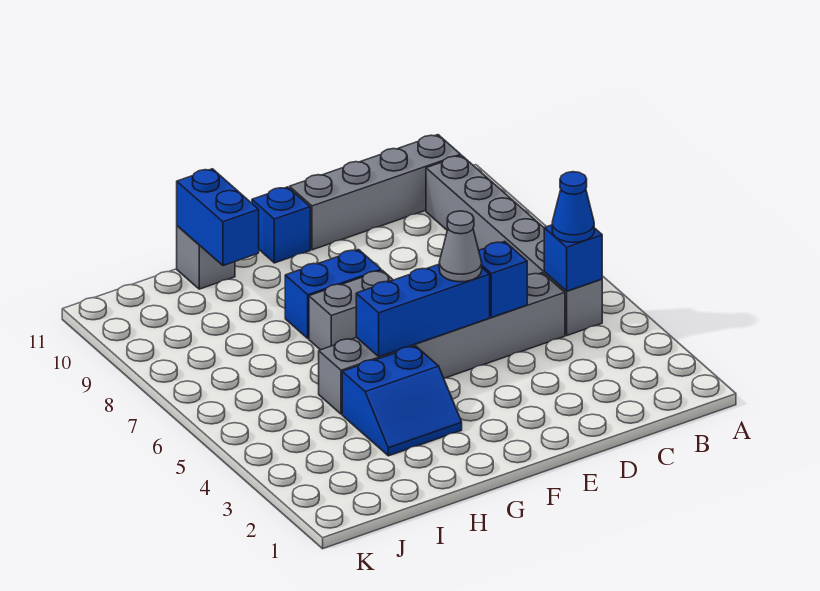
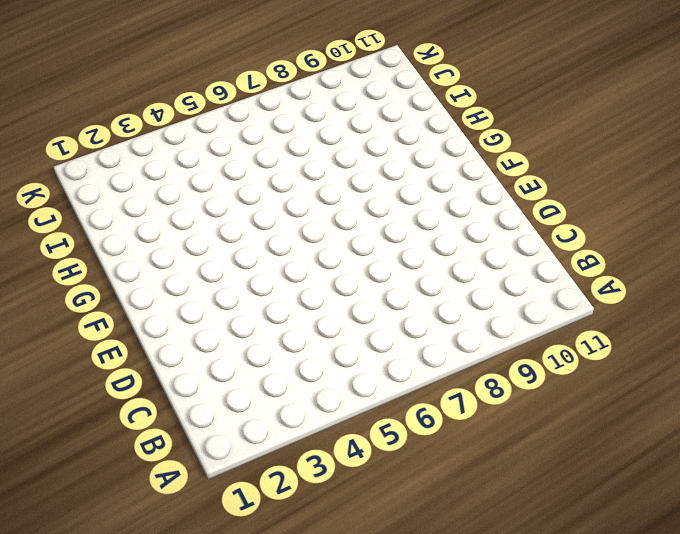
none -> grey brick B5:B10 level 1
none -> grey brick B11:E11 level 1
none -> grey brick C5:H5 level 1

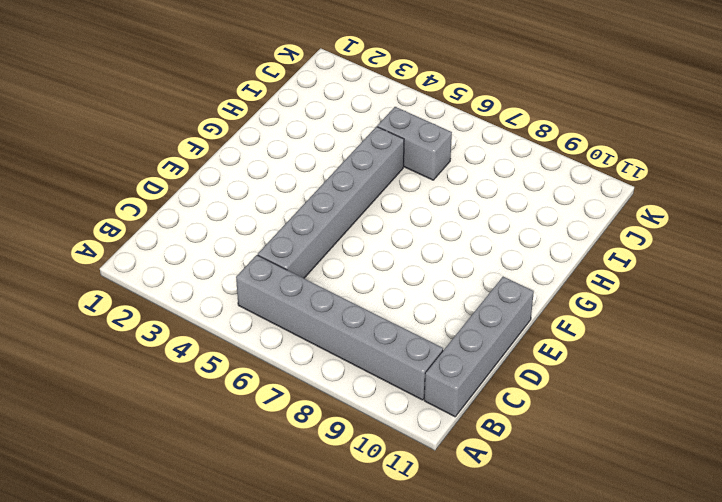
grey brick I5:I6 level 1 -> grey brick F7:G7 level 1
none -> blue brick F8:G8 level 1
none -> blue brick F11 level 1
none -> blue slope G3:H4 level 1 top 4

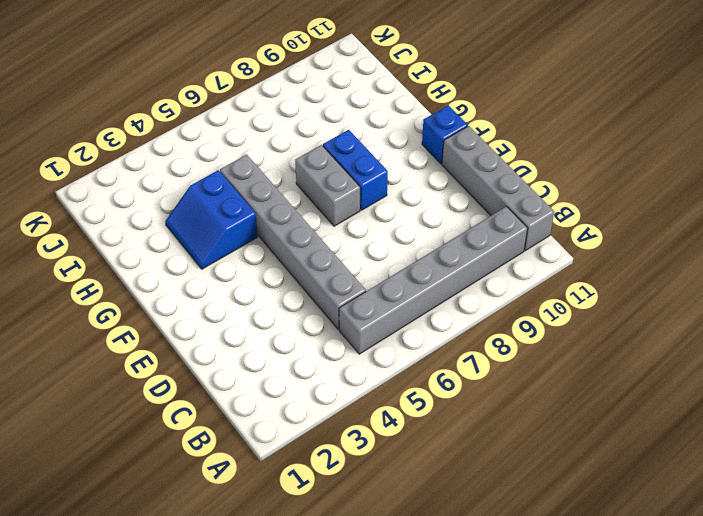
none -> grey brick H11 level 1
none -> blue brick B5 level 2
none -> blue brick D5 level 2

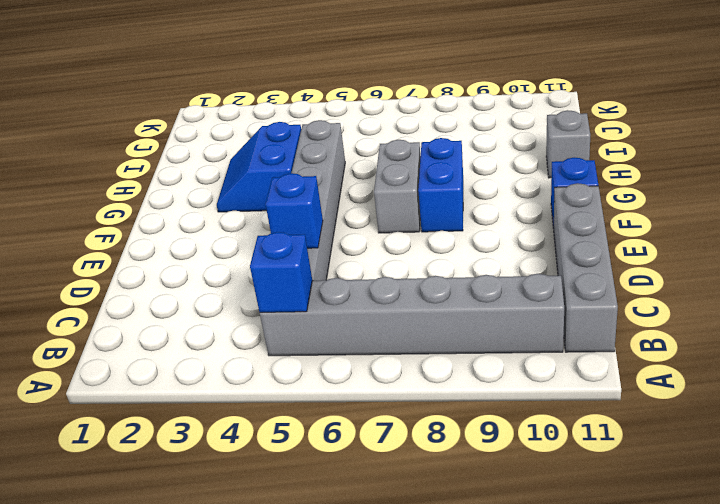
none -> blue brick E5:G5 level 2
none -> blue brick H10:H11 level 2
none -> blue cone B5 level 3

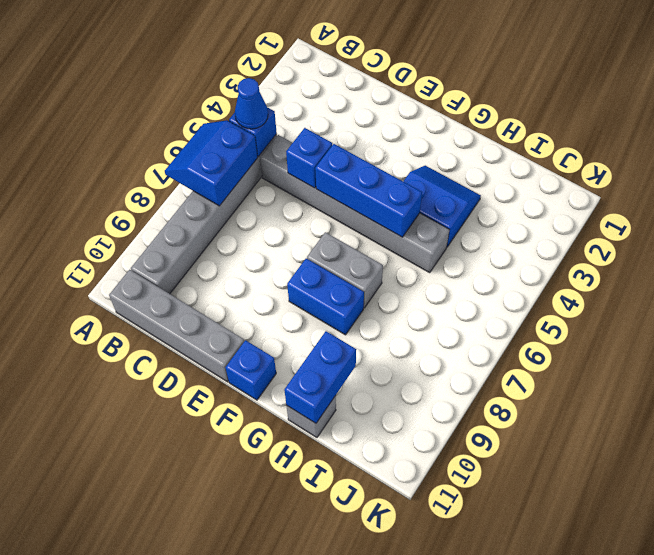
blue slope A6:B7 level 2 top B -> none
none -> grey cone E5 level 3

